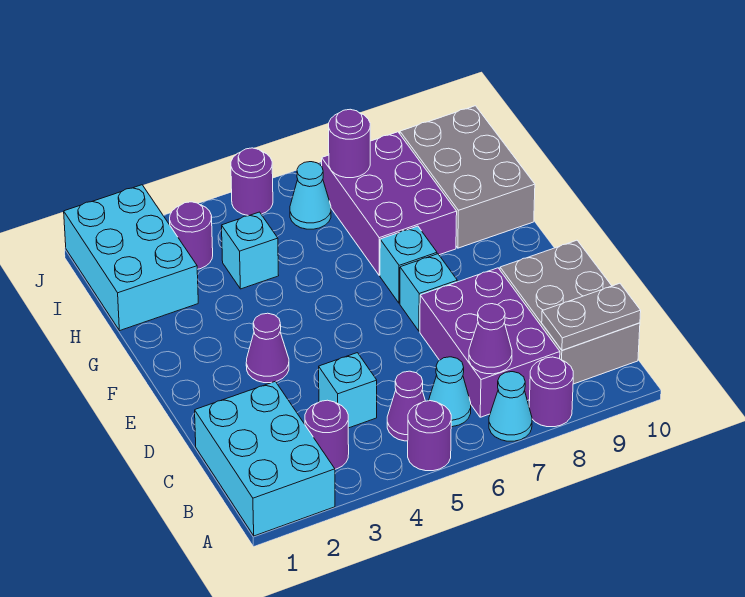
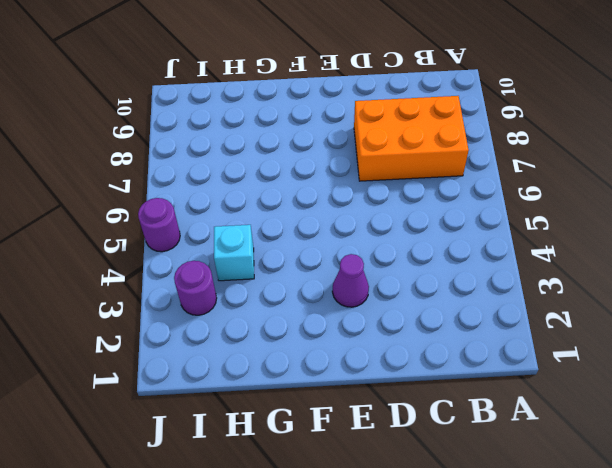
orange brick B7:D8 level 1 -> purple brick B7:D8 level 1
none -> cyan brick A1:C2 level 1
none -> purple round brick A5 level 1
none -> cyan cone A7 level 1

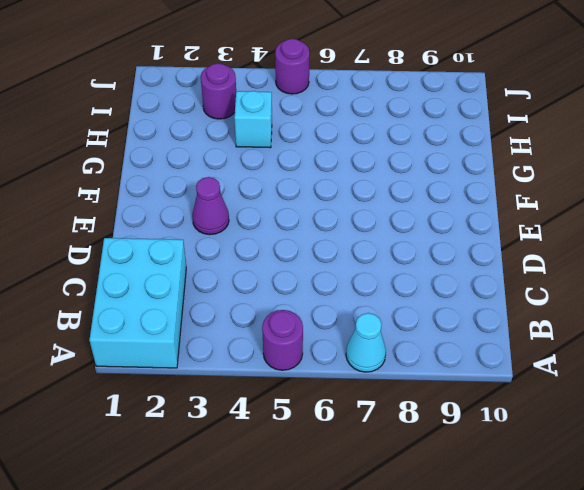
none -> purple round brick A8 level 1
none -> purple round brick B3 level 1
none -> purple cone B5 level 1

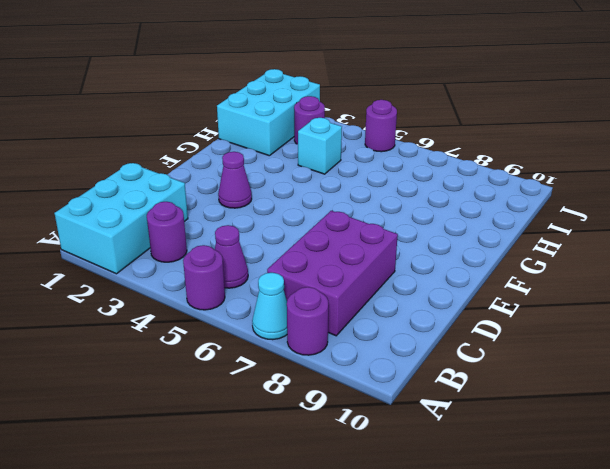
none -> cyan cone B6 level 1
none -> grey brick B9:D10 level 1
none -> cyan brick C4 level 1

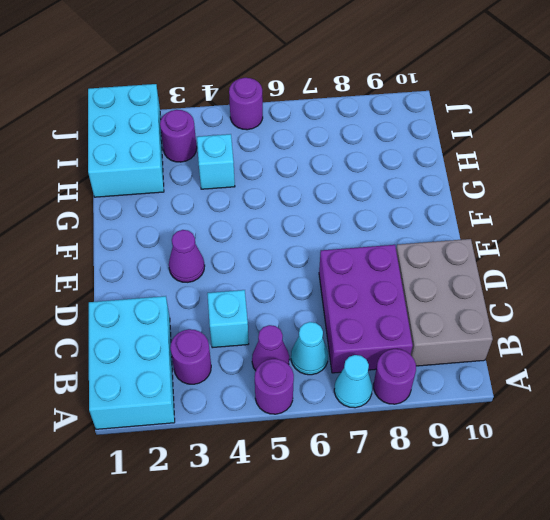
none -> cyan brick E7 level 1
none -> cyan brick F7 level 1
none -> purple brick G7:I8 level 1

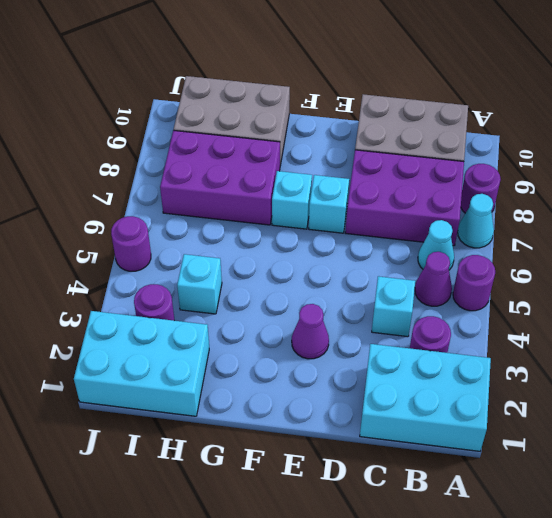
none -> cyan cone I6 level 1
none -> purple cone B7 level 2
none -> grey plate B9:B10 level 2

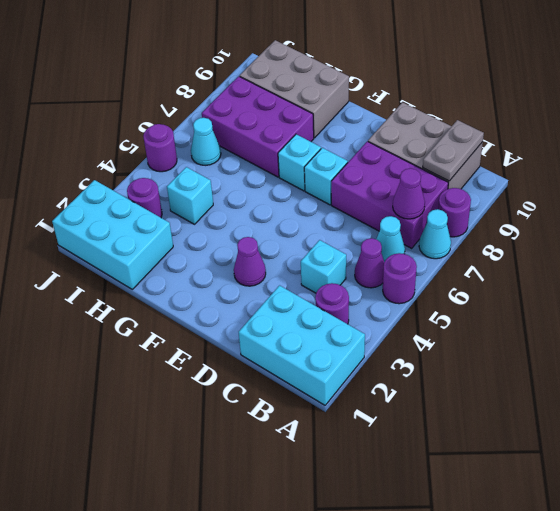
none -> purple round brick I7 level 2

